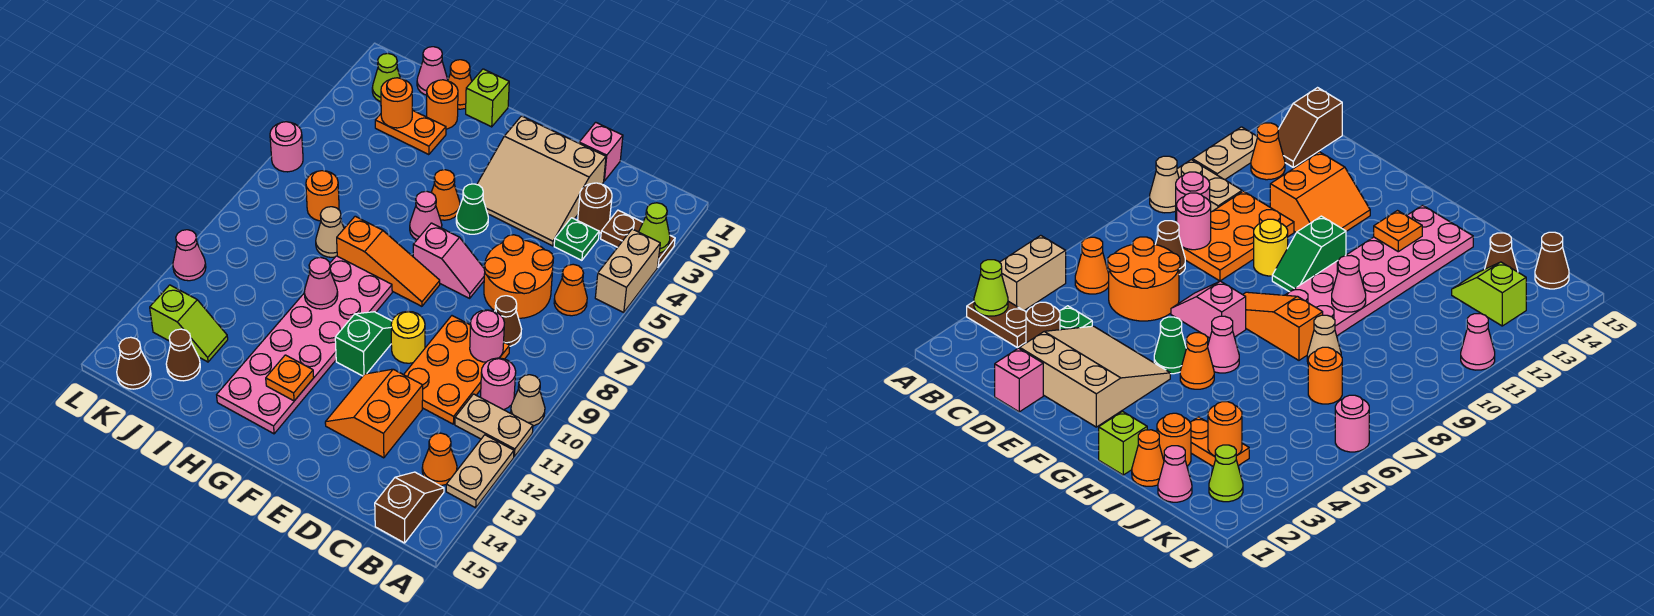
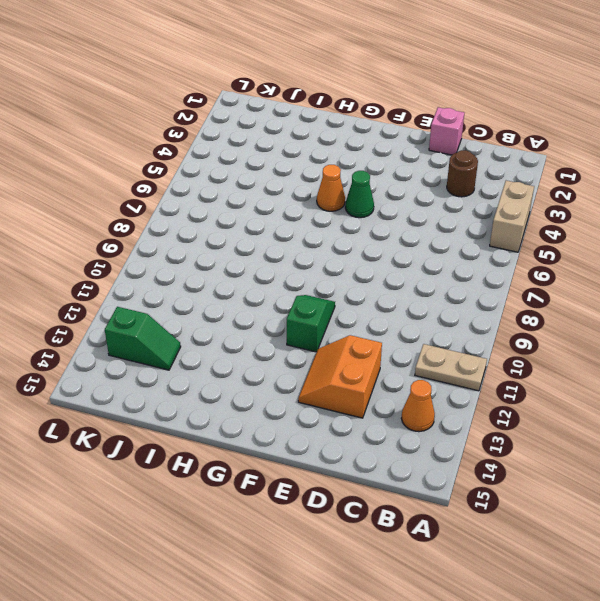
green slope J13:K13 level 1 top K -> lime slope J13:K13 level 1 top K
none -> brown plate A3:B3 level 1
none -> tan cone A10 level 1
none -> tan plate A12:A13 level 1
none -> orange cone B6 level 1

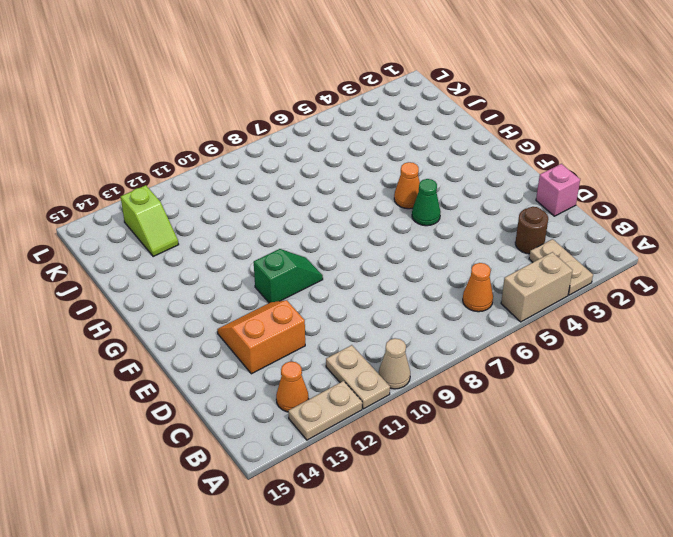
tan plate A3:B3 level 1 -> brown plate A3:B3 level 1
none -> pink round brick B10 level 1
none -> brown slope B14:B15 level 1 top 15
none -> green plate C4 level 1
none -> orange round brick C6:D7 level 1

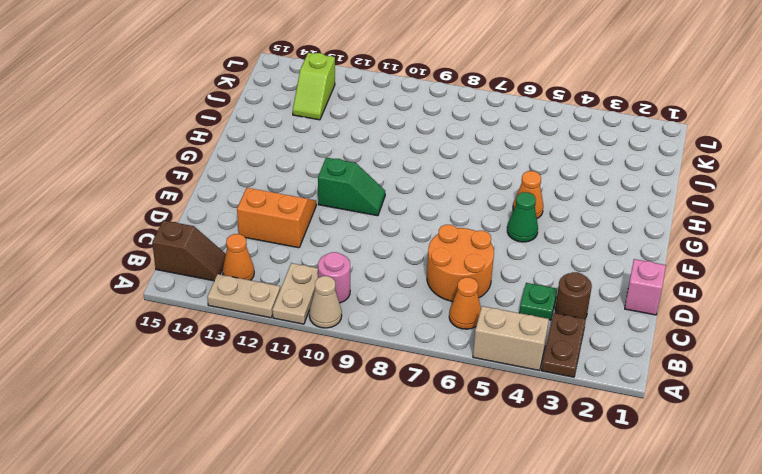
none -> brown cone C8 level 1
none -> orange plate C9:D11 level 1
none -> tan slope D2:F4 level 1 top 2
none -> pink slope E7:F7 level 1 top F

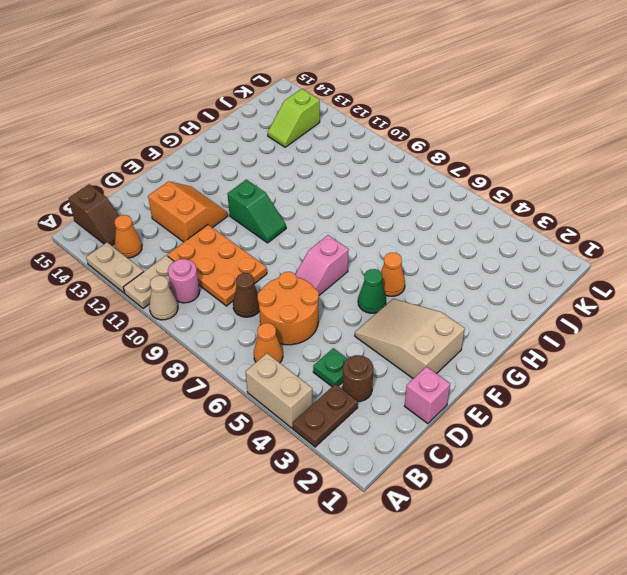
tan slope E2:F4 level 1 top 2 -> tan slope D2:F4 level 1 top 2
none -> yellow round brick E10 level 1
none -> orange slope F8:H8 level 1 top H
none -> pink cone G6 level 1
none -> pink plate G9:H14 level 1

